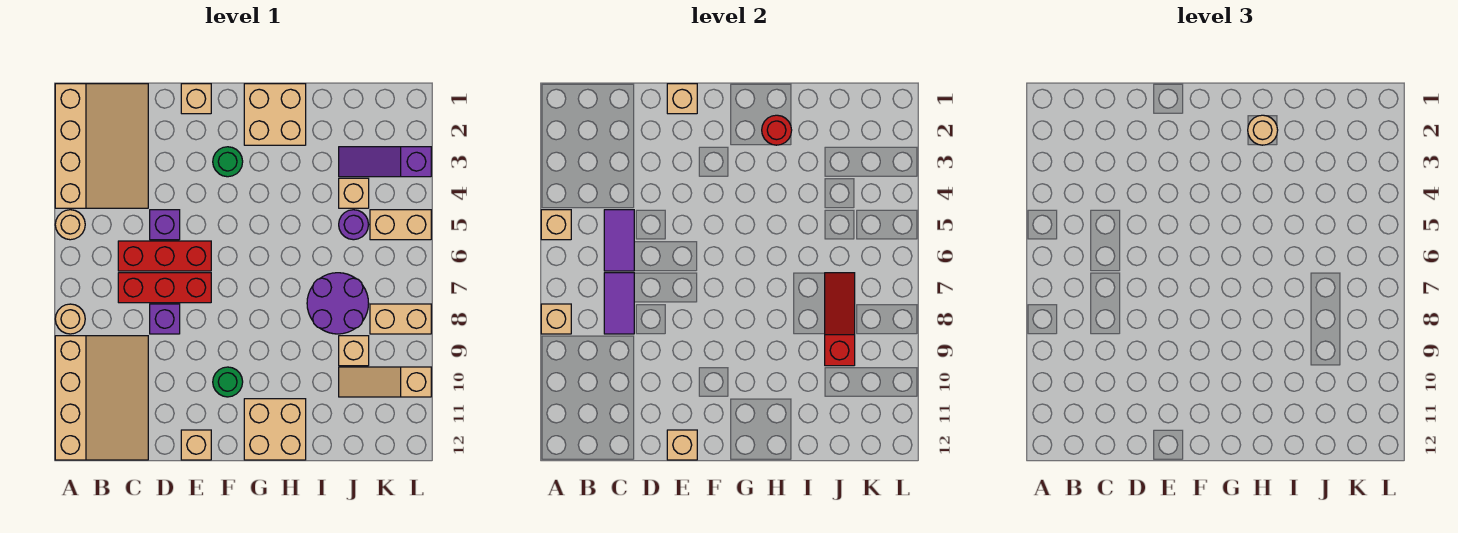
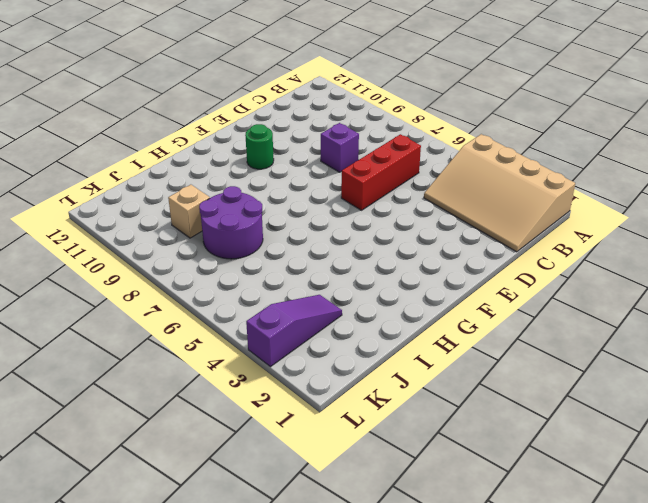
none -> tan round brick A5 level 1
none -> tan round brick A8 level 1
none -> tan slope A9:C12 level 1 top A
none -> red brick C7:E7 level 1

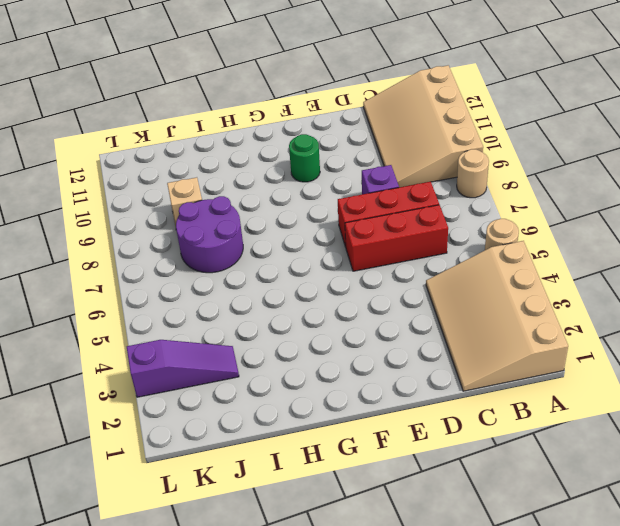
none -> purple brick D5 level 1
none -> tan brick E1 level 1
none -> tan brick E12 level 1
none -> green round brick F3 level 1

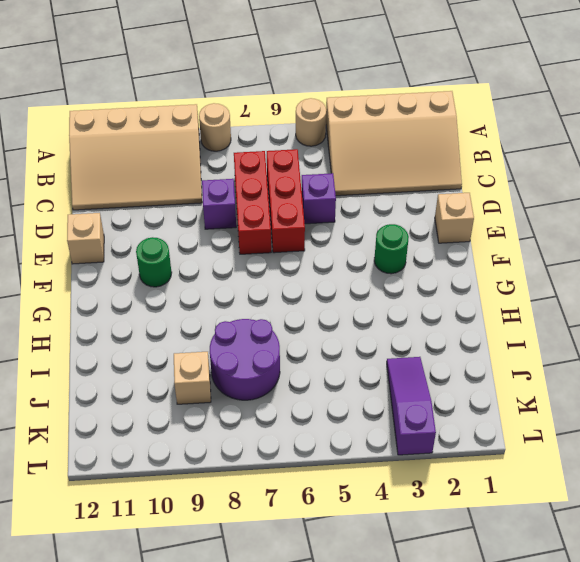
none -> tan brick G1:H2 level 1
none -> tan brick G11:H12 level 1
none -> tan brick J4 level 1
none -> purple round brick J5 level 1

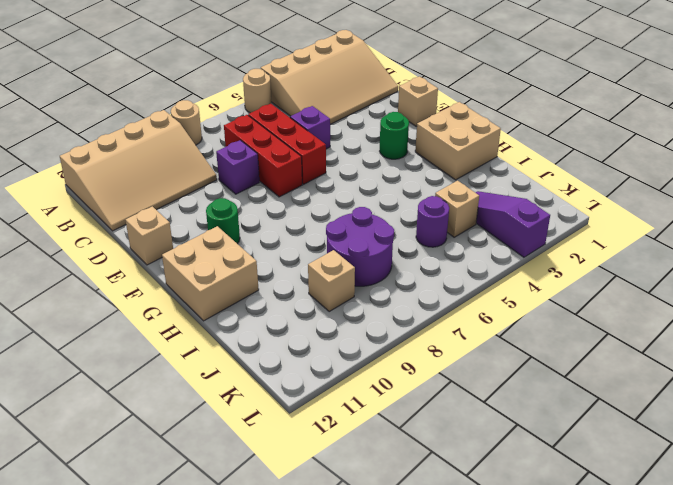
none -> tan slope J10:L10 level 1 top L
none -> tan brick K5:L5 level 1
none -> tan brick K8:L8 level 1
none -> tan brick A5 level 2

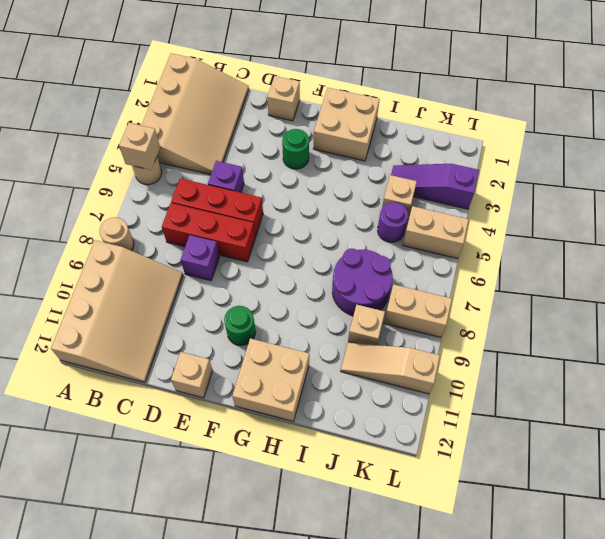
none -> tan brick A8 level 2
none -> purple tile C5:C6 level 2
none -> purple tile C7:C8 level 2
none -> tan brick E1 level 2

